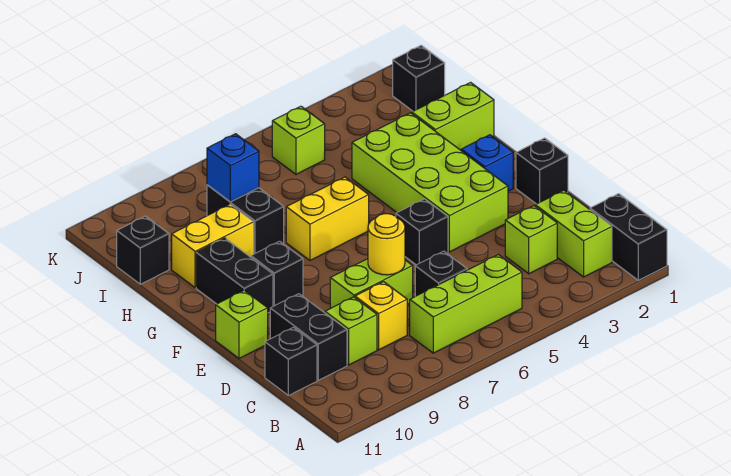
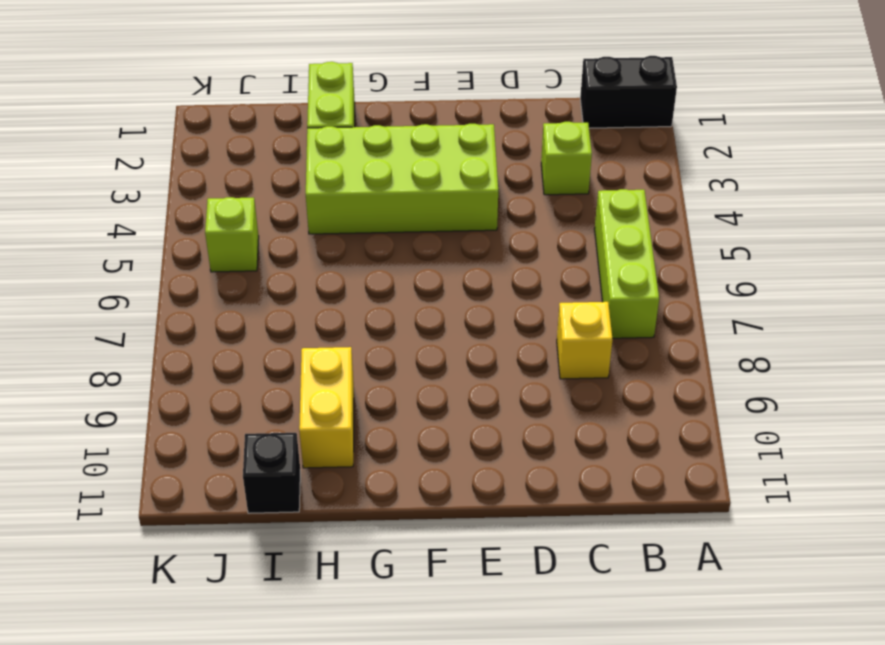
none -> lime brick B2:C2 level 1
none -> black brick C6 level 1
none -> lime brick C9 level 1

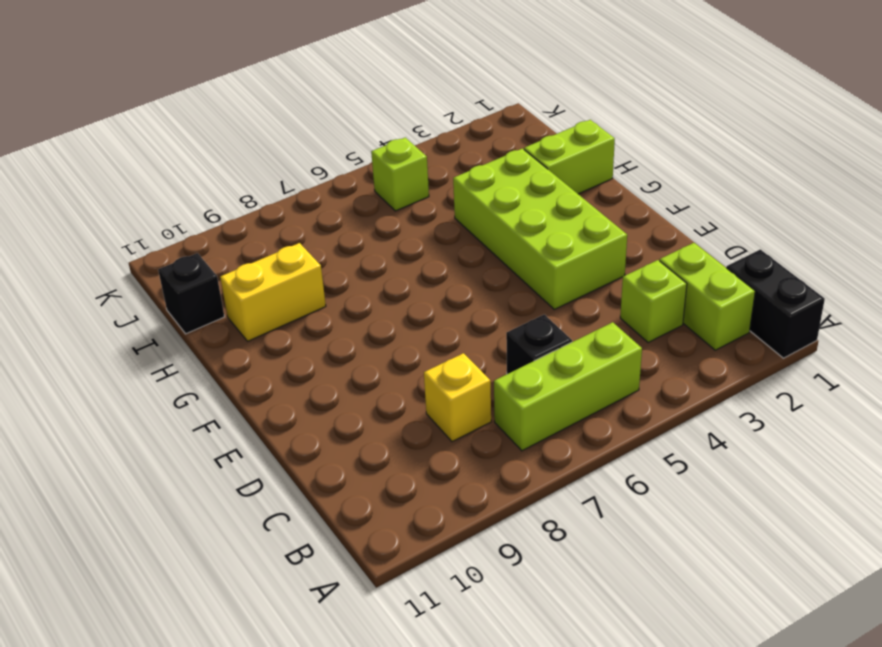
none -> lime brick C9 level 1
none -> black brick C10:D10 level 1
none -> black brick C11 level 1

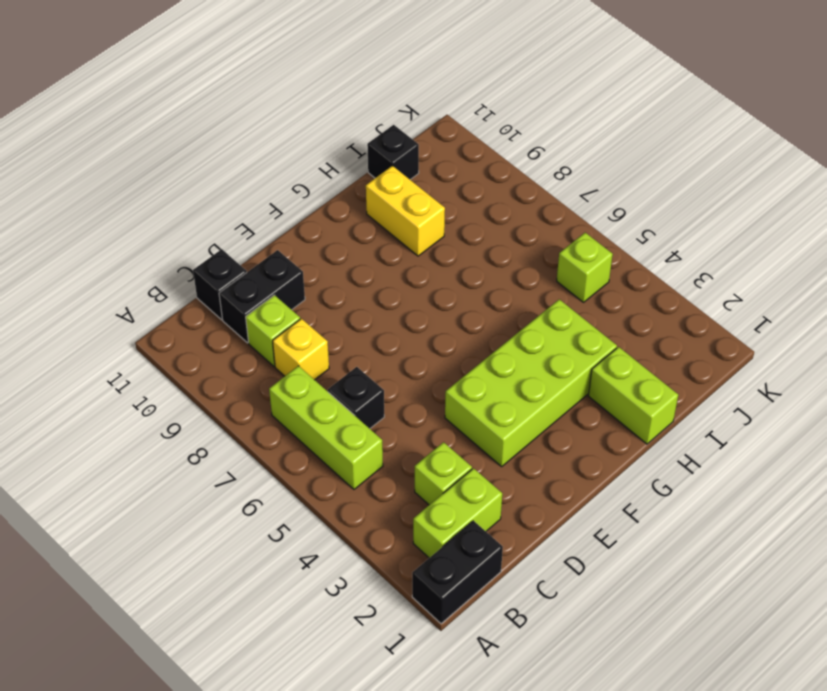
none -> lime brick D7:D8 level 1
none -> black brick E1 level 1
none -> black brick E5 level 1

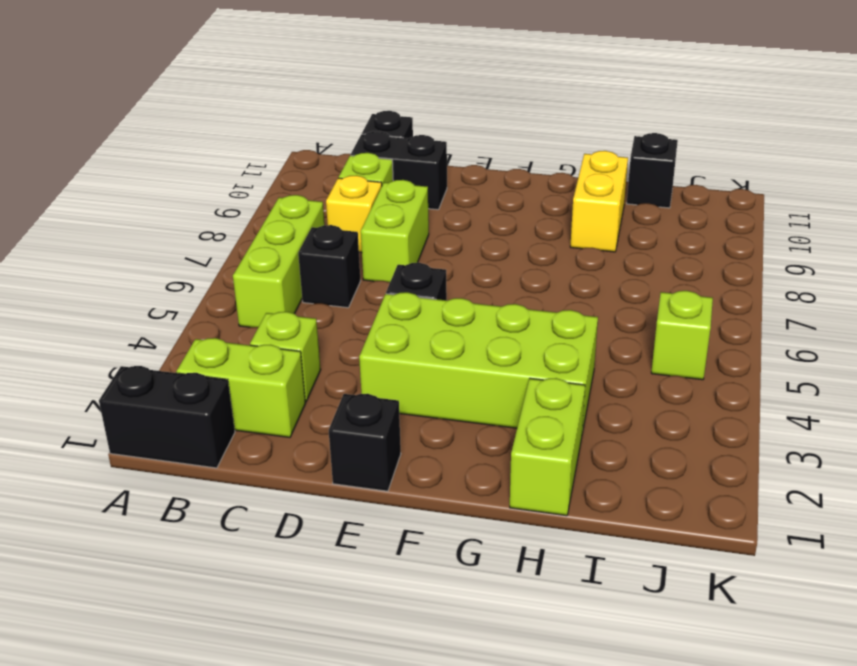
none -> lime brick E11 level 1
none -> blue brick F2 level 1
none -> black brick F9 level 1

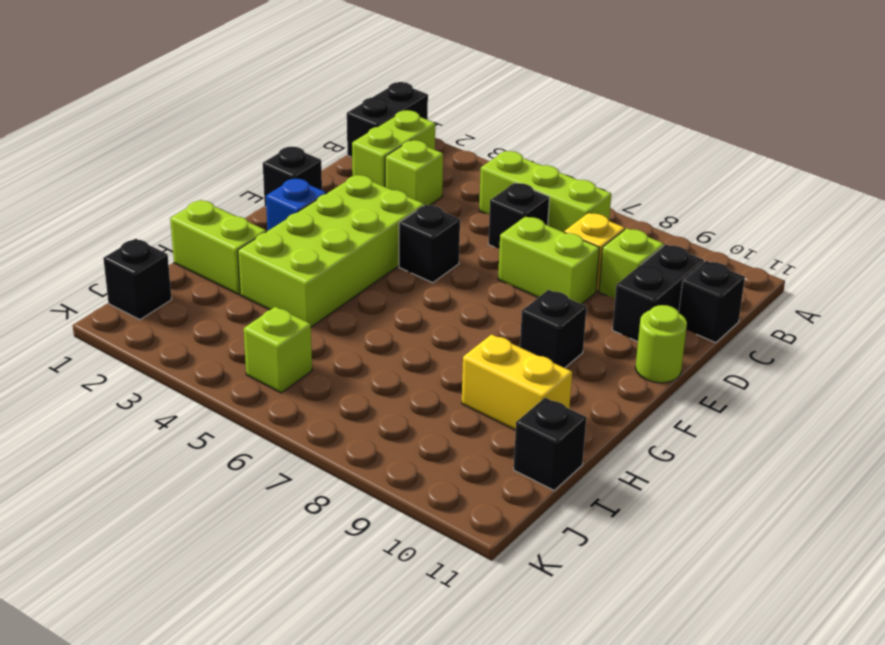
lime round brick E11 level 1 -> lime brick E11 level 1
none -> black brick F10:G10 level 1
none -> yellow brick G6:G7 level 1
none -> black brick H8:I8 level 1

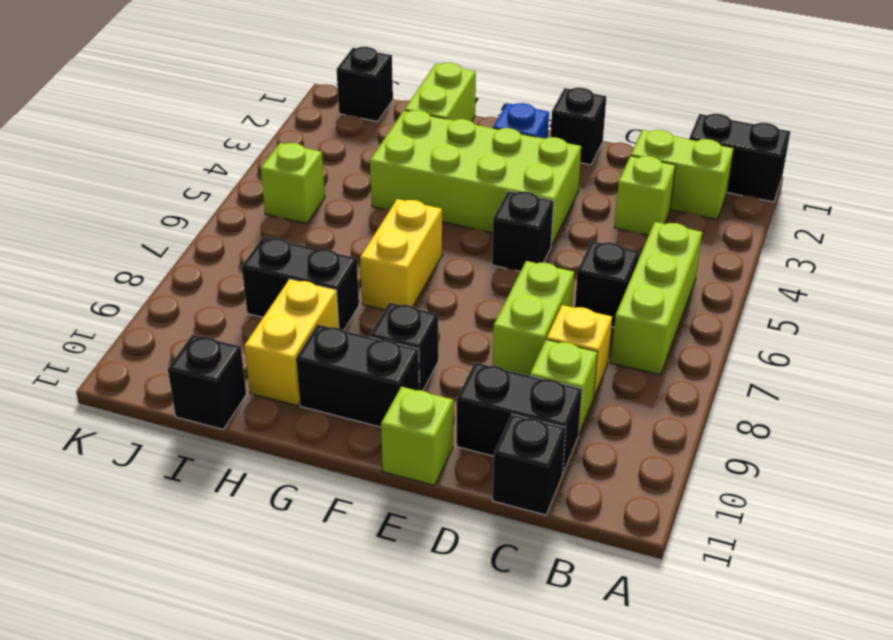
none -> yellow round brick D7 level 2
none -> blue brick I8 level 2

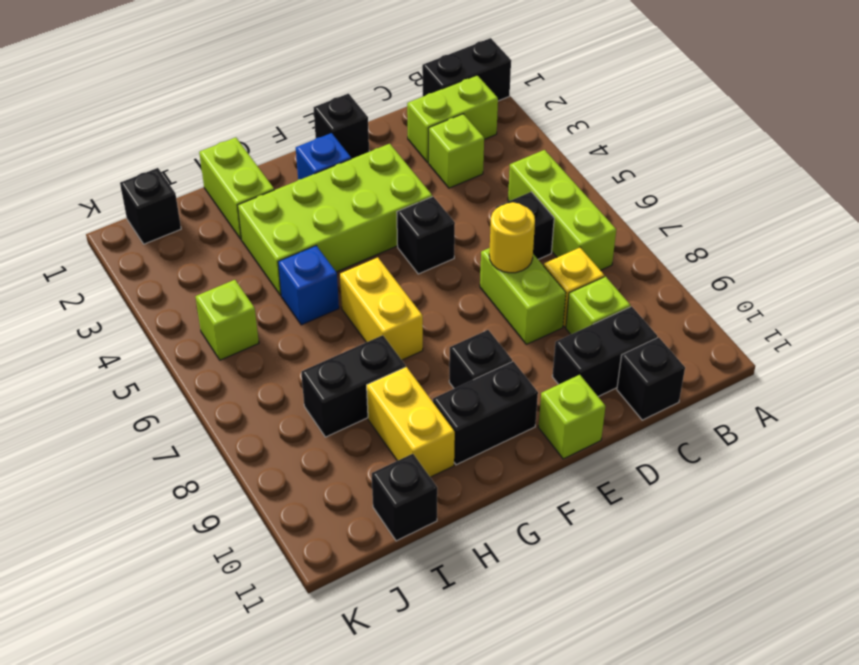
blue brick H5 level 1 -> blue brick I8 level 2

